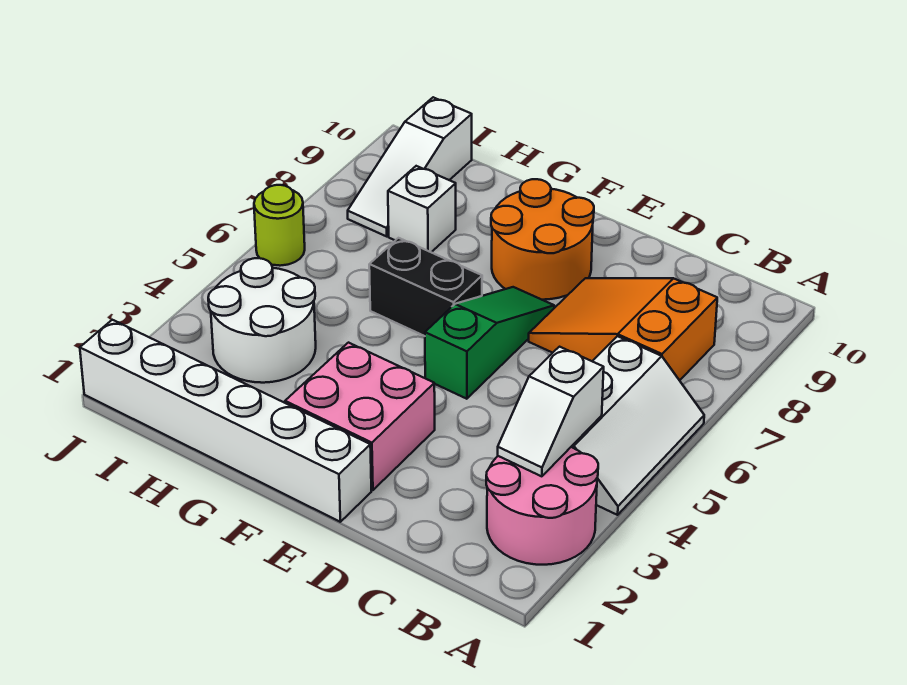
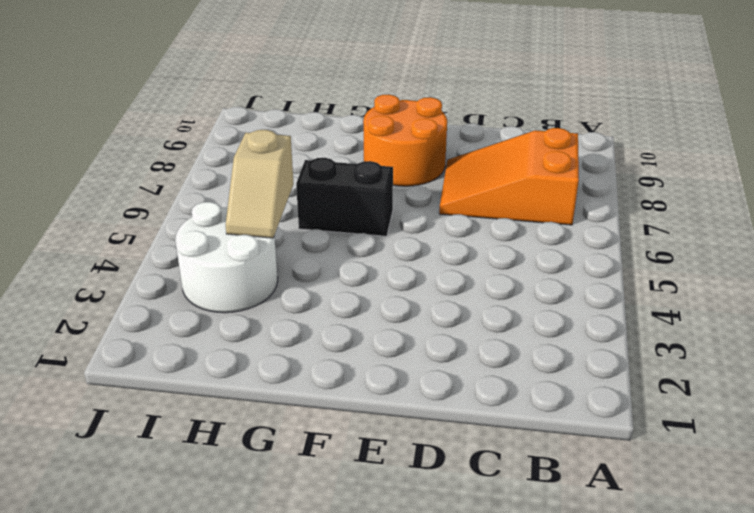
tan slope H4:H5 level 2 top 5 -> none
none -> pink round brick A2:B3 level 1
none -> white slope A4:B6 level 1 top B
none -> white brick E1:J1 level 1

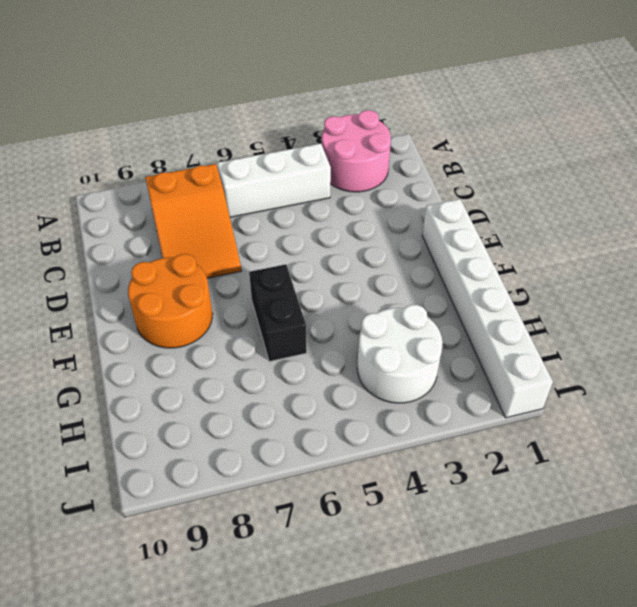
none -> pink brick E2:F3 level 1
none -> green slope E5:E7 level 1 top 5
none -> white brick H8 level 1

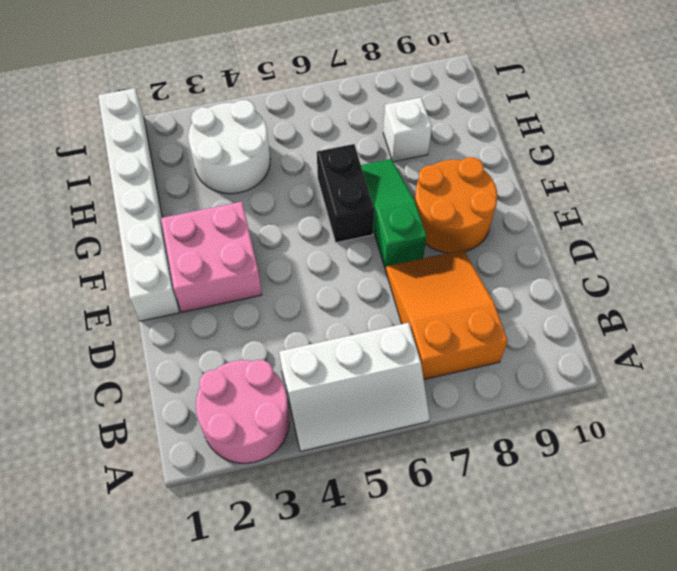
green slope E7:G7 level 1 top E -> green slope E5:E7 level 1 top 5
none -> white slope I8:I10 level 1 top 10
none -> lime round brick J6 level 1
none -> white slope B3:B4 level 2 top 4

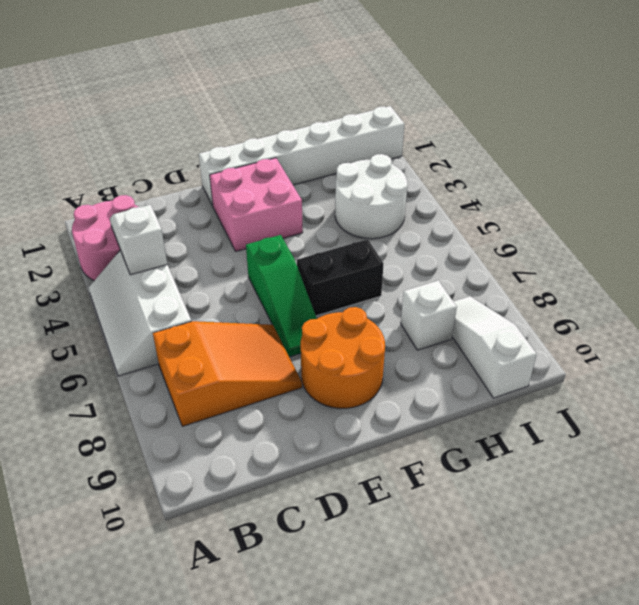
none -> lime round brick J6 level 1

